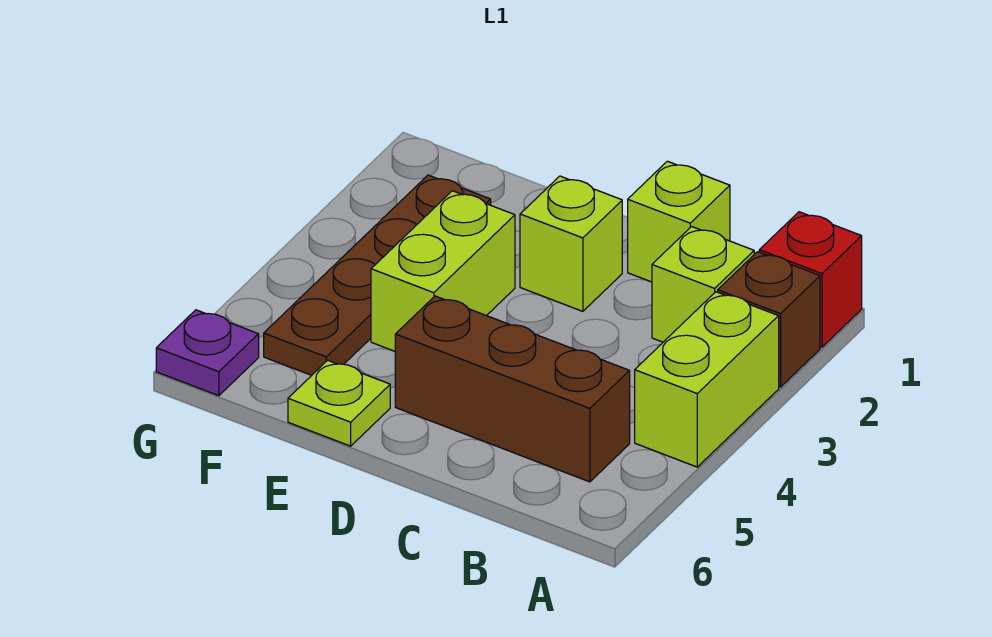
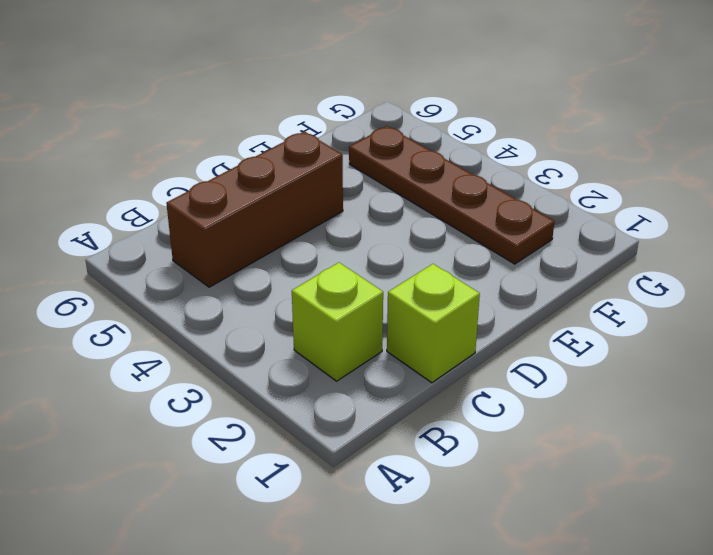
none -> red brick A1 level 1
none -> brown brick A2 level 1

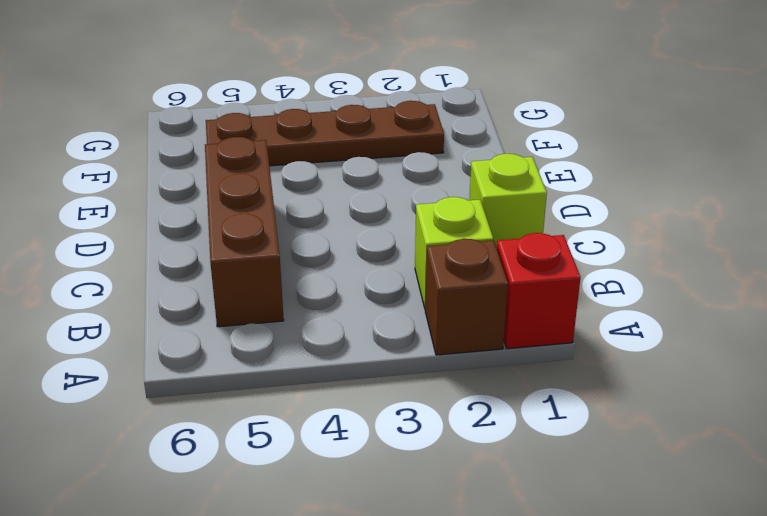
none -> lime brick A3:A4 level 1
none -> lime brick D2 level 1

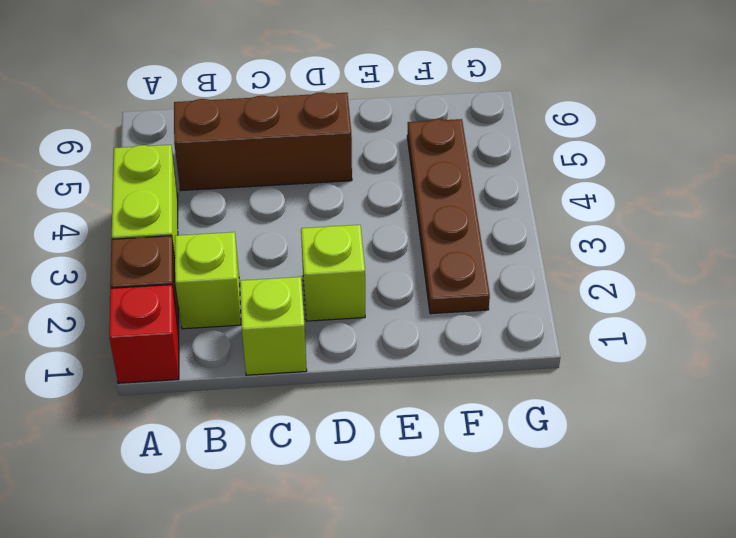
none -> lime brick E3:E4 level 1
none -> lime plate E6 level 1

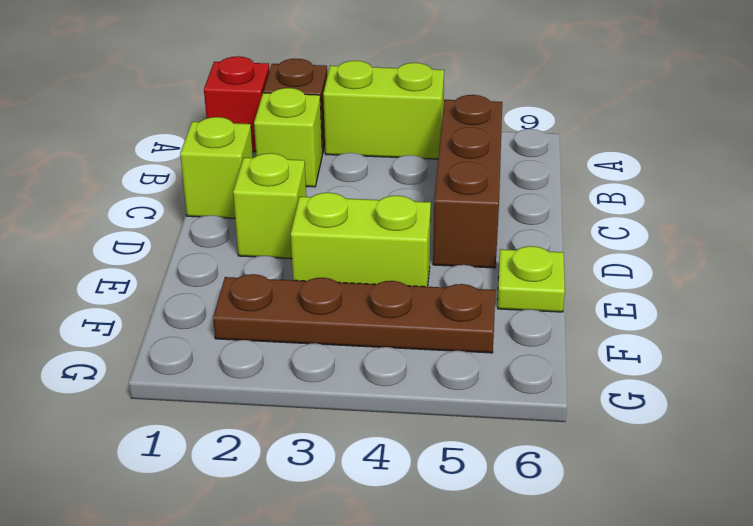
none -> purple plate G6 level 1

